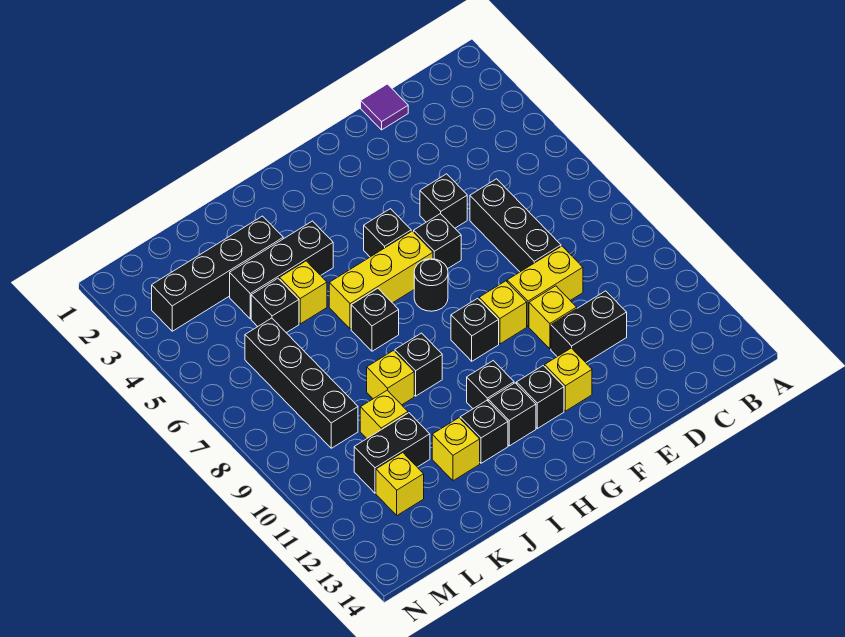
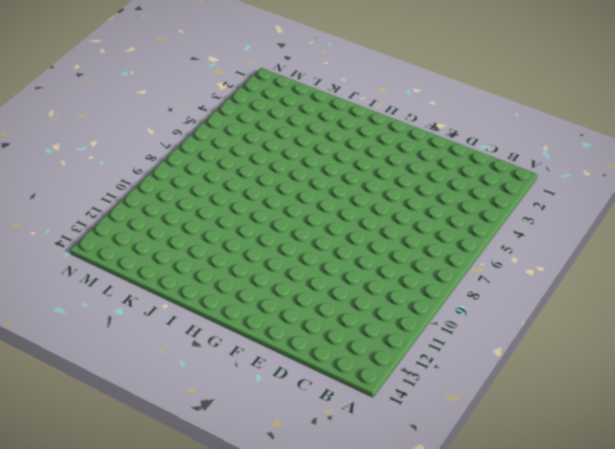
none -> purple tile D1 level 1
none -> black brick D6:D8 level 1
none -> yellow brick D9:E9 level 1

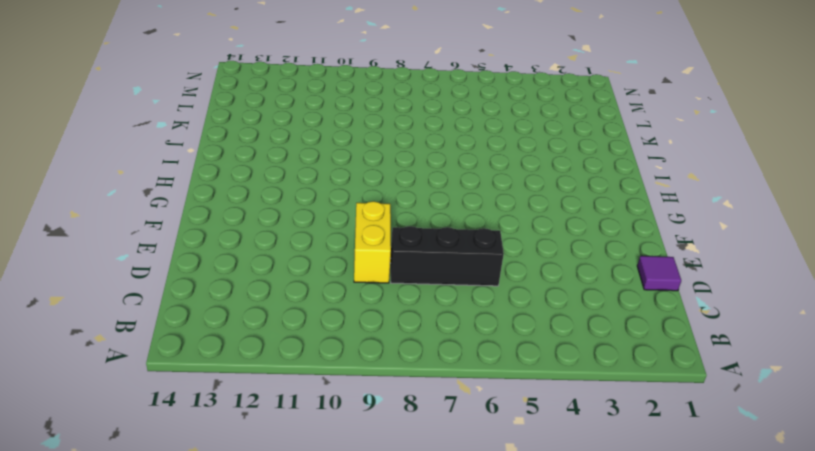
none -> black brick D11:E11 level 1
none -> black brick E5 level 1
none -> yellow brick E10 level 1

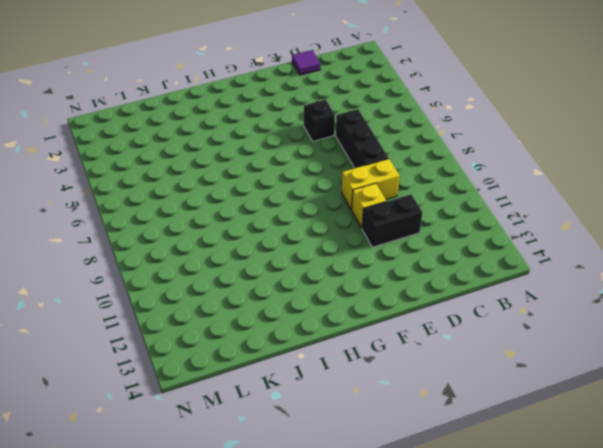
none -> black brick F6 level 1
none -> yellow brick F9 level 1
none -> yellow brick F12 level 1

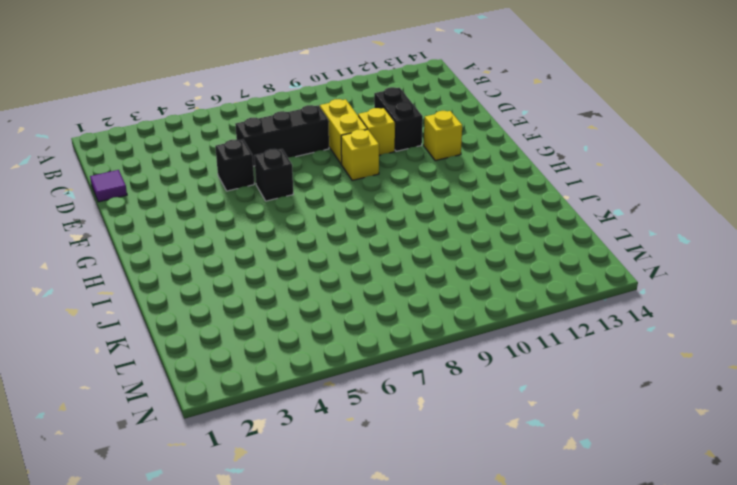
none -> black brick G5 level 1
none -> yellow brick G6:I6 level 1
none -> black round brick G7 level 1

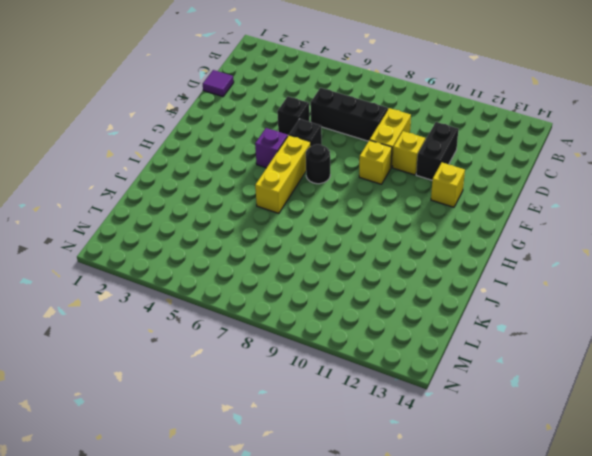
purple brick G5 level 1 -> black brick G5 level 1
none -> black brick G9 level 1
none -> black brick G12 level 1
none -> black brick H11 level 1

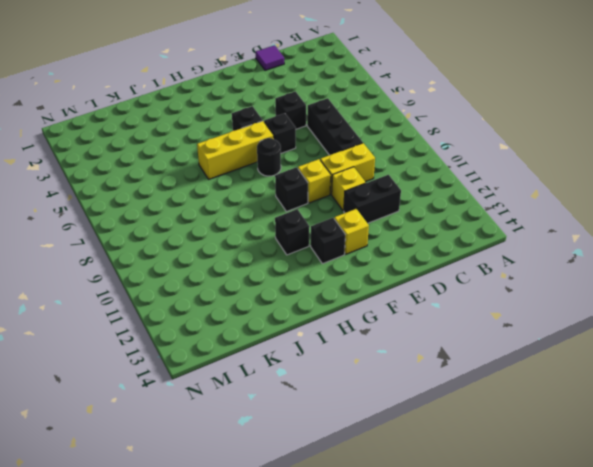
none -> black brick H12 level 1
none -> black brick I4:K4 level 1
none -> black brick I7 level 1

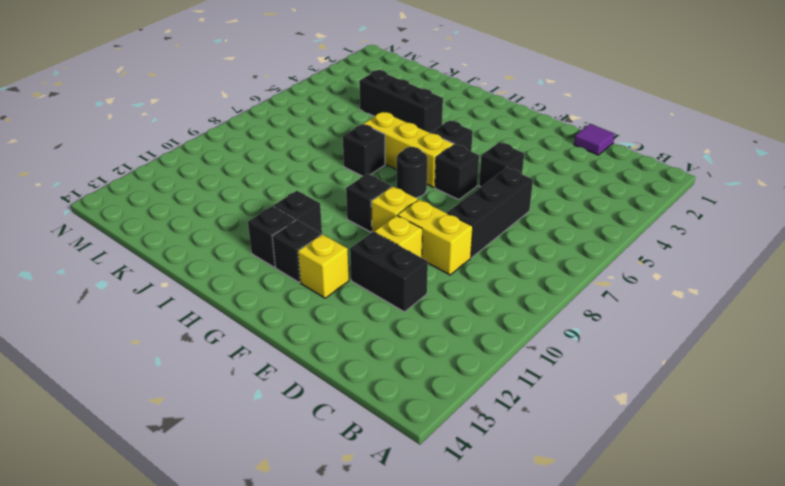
none -> black brick I9 level 1
none -> black brick I12 level 1
none -> black brick J3:M3 level 1

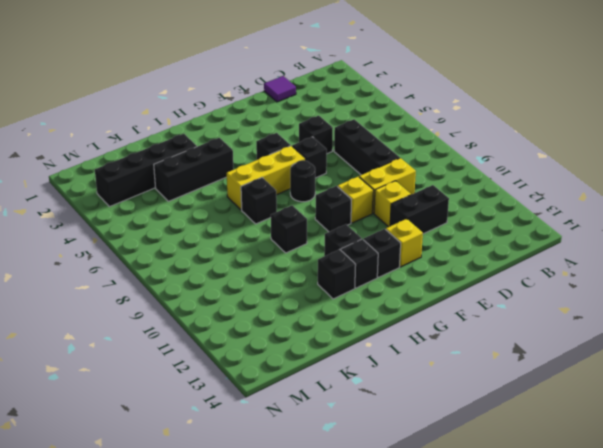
none -> yellow brick J5 level 1
none -> yellow brick J9 level 1
none -> yellow brick J12 level 1

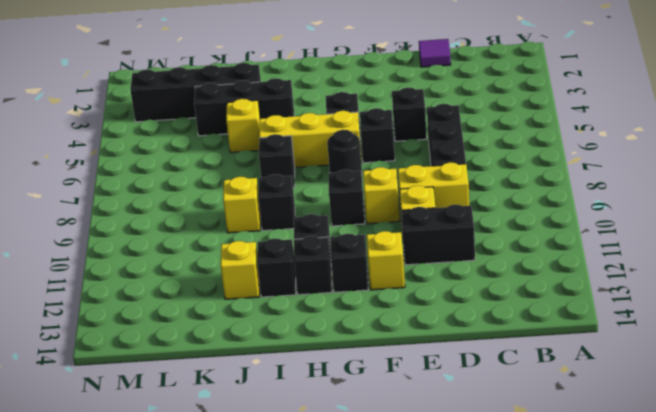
none -> black brick K5 level 1
none -> yellow brick K10 level 1
none -> black brick K11:L11 level 1

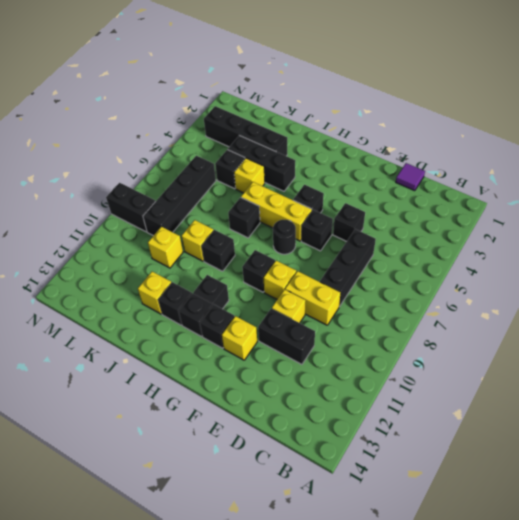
black brick M9:N9 level 1 -> black brick K11:L11 level 1
none -> yellow brick L12 level 1

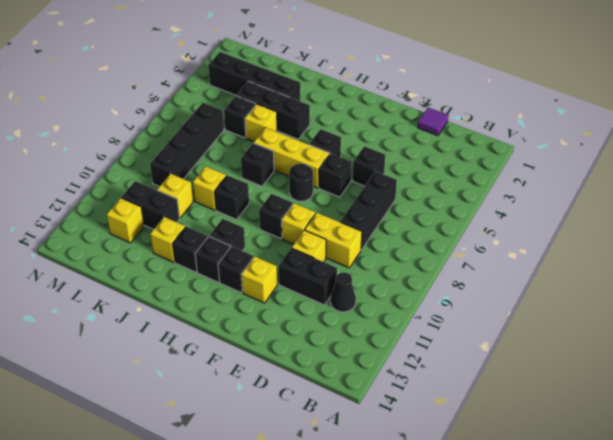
black cone C11 level 1 -> none

